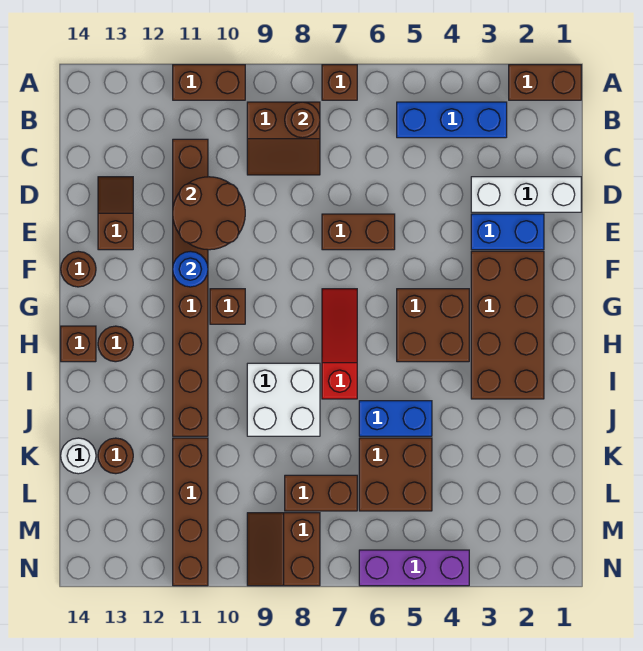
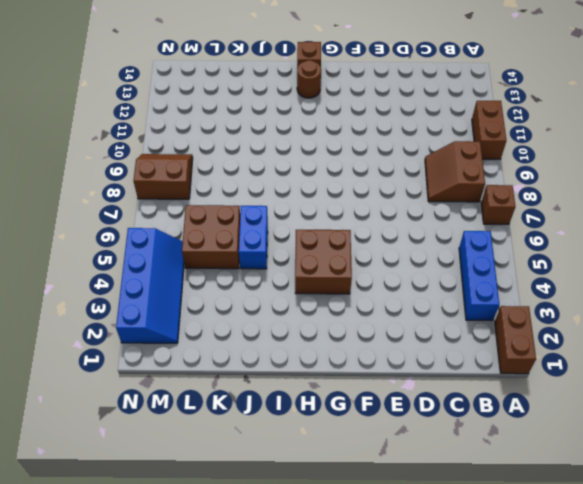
blue slope M2:N5 level 1 top N -> purple brick N4:N6 level 1
none -> brown brick C11:J11 level 1
none -> white brick D1:D3 level 1
none -> brown slope D13:E13 level 1 top E

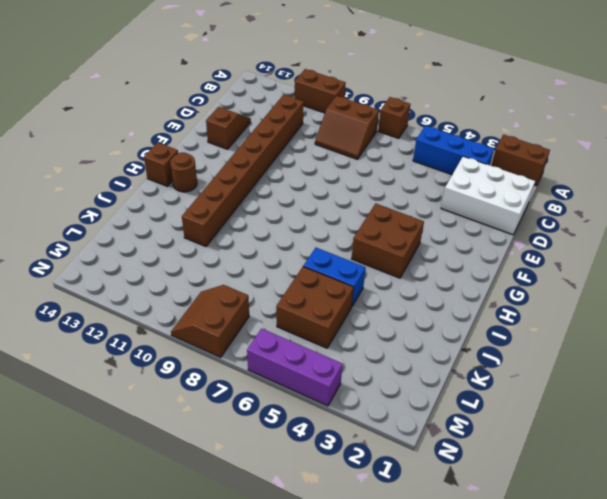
white brick C1:D3 level 1 -> white brick D1:D3 level 1
none -> blue brick E2:E3 level 1
none -> brown brick E6:E7 level 1
none -> brown brick F2:I3 level 1

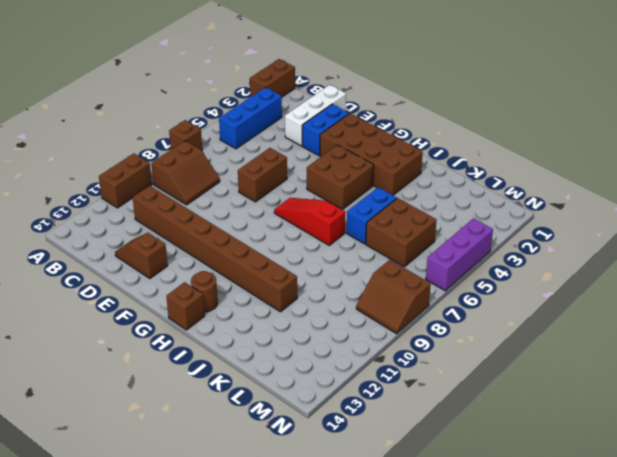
none -> brown round brick F14 level 1
none -> brown brick G10 level 1
none -> white brick I8:J9 level 1

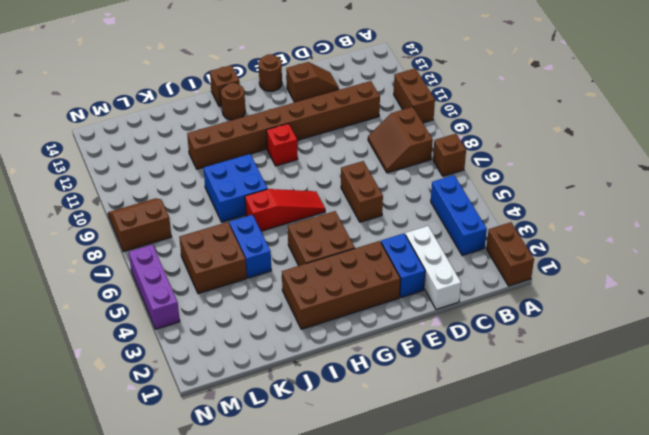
red brick G10 level 1 -> brown brick G10 level 1
blue brick I8:J9 level 1 -> white brick I8:J9 level 1
none -> brown brick K11:N11 level 1
none -> brown round brick K13 level 1
none -> white round brick K14 level 1

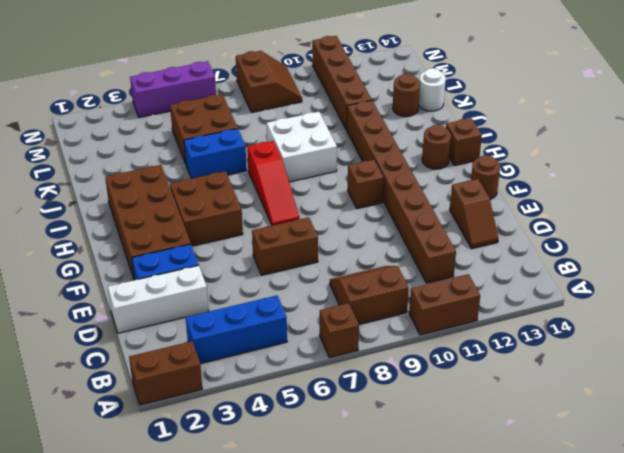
none -> brown brick L7:L8 level 1
none -> brown round brick B8 level 2
none -> brown round brick D10:E11 level 2

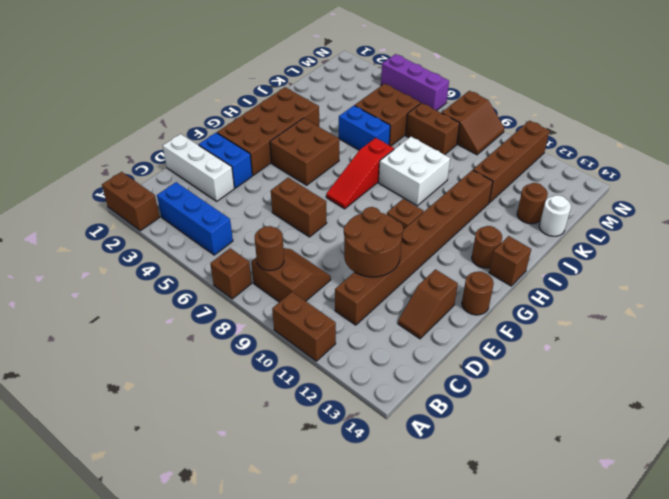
none -> blue round brick F11 level 2

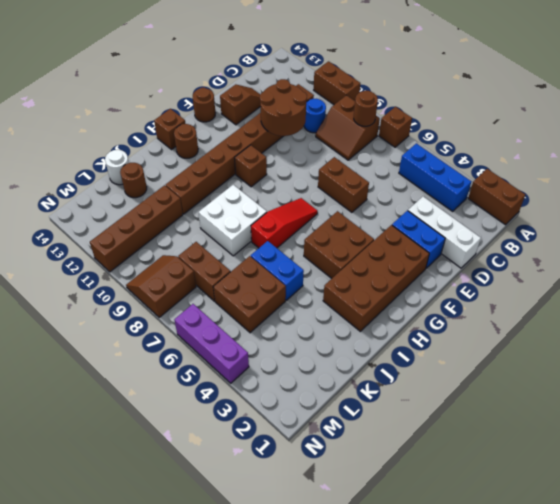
blue round brick C10 level 1 -> blue round brick F11 level 2

